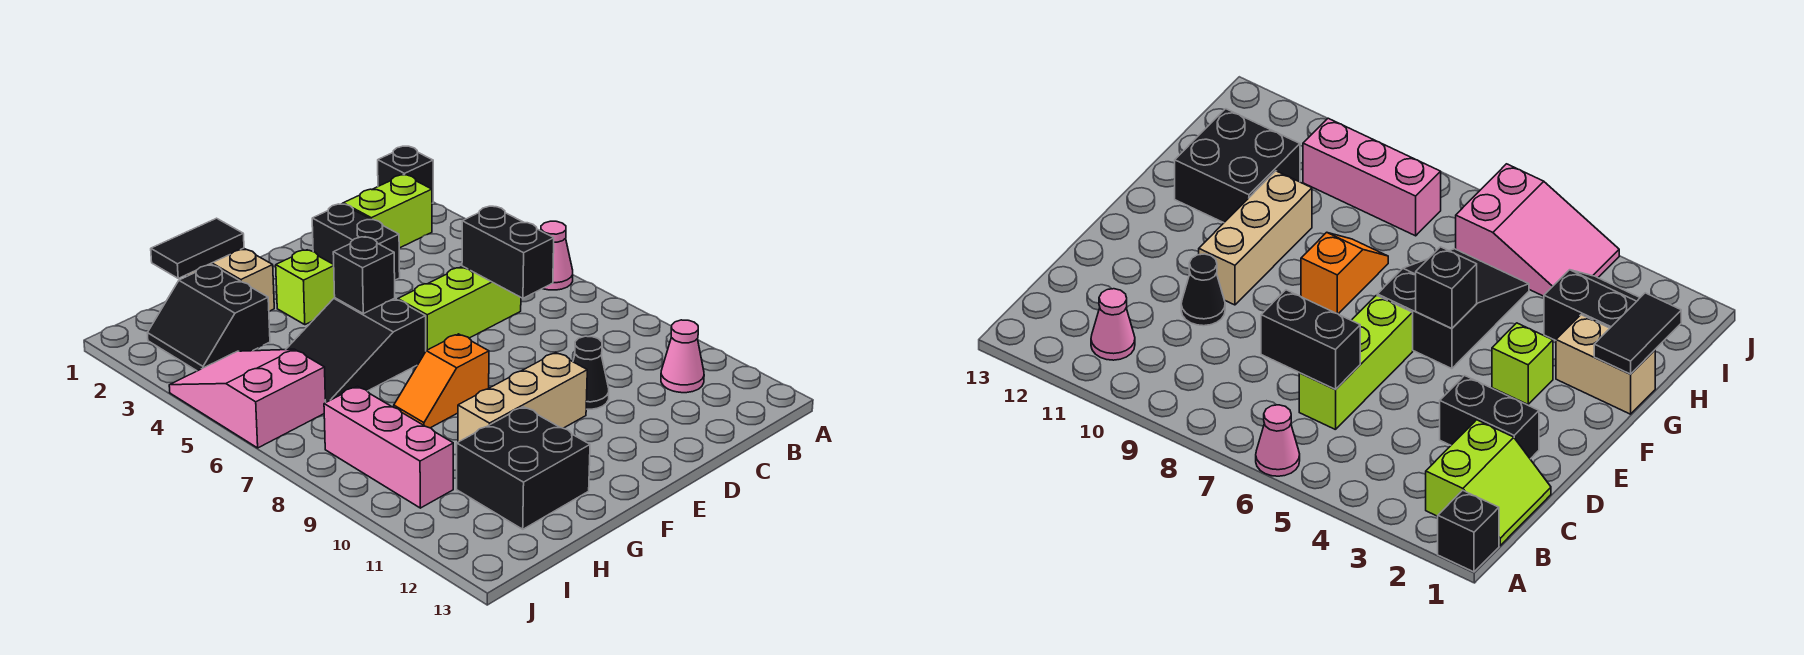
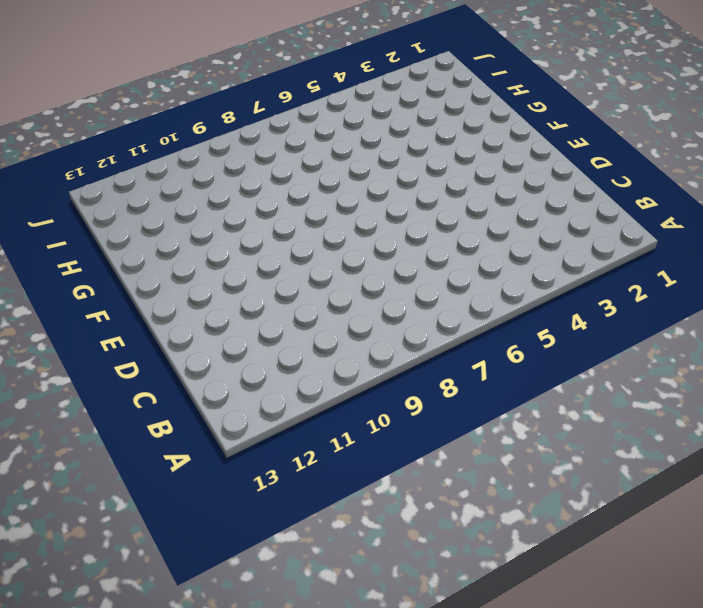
none -> black brick A1 level 1
none -> pink cone A6 level 1
none -> lime slope B1:C2 level 1 top 2

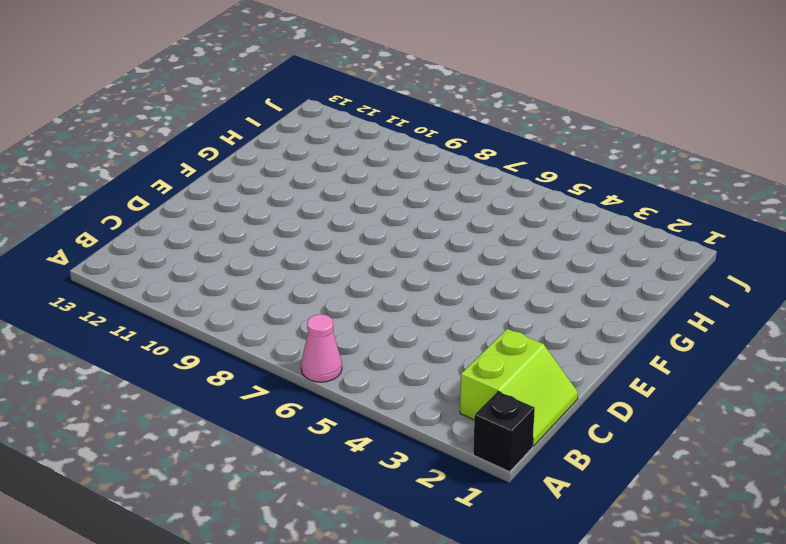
none -> pink cone B11 level 1
none -> lime brick C6:E6 level 1
none -> black brick D2:D3 level 1

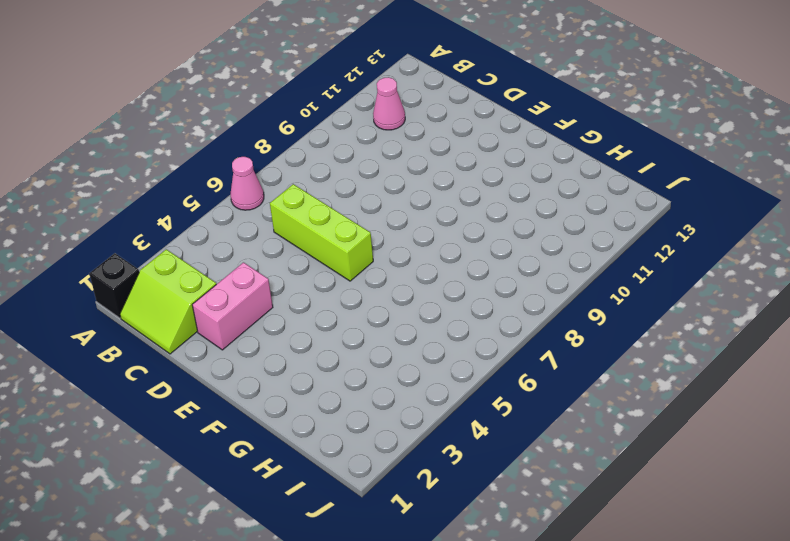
pink brick D2:D3 level 1 -> black brick D2:D3 level 1
none -> black cone D10 level 1
none -> tan brick E10:G10 level 1
none -> lime brick F3 level 1

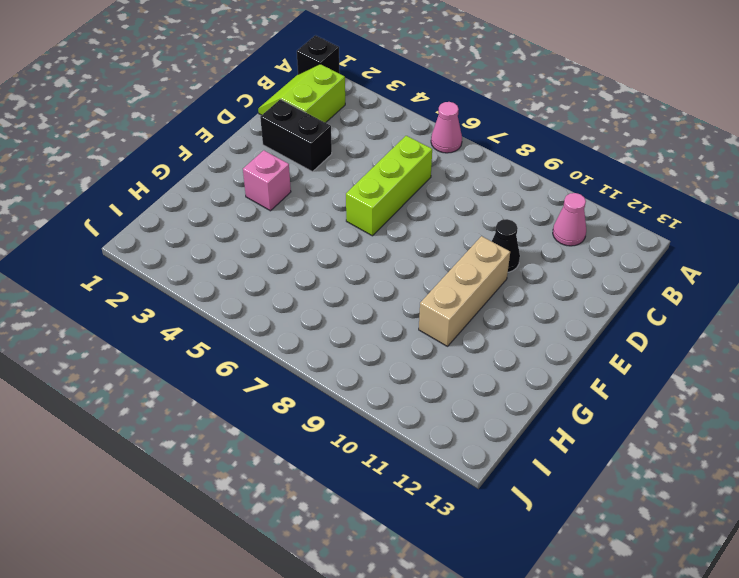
pink brick F3 level 1 -> lime brick F3 level 1
none -> black slope F5:H6 level 1 top F
none -> orange slope F8:G8 level 1 top F
none -> tan brick G1:G2 level 1

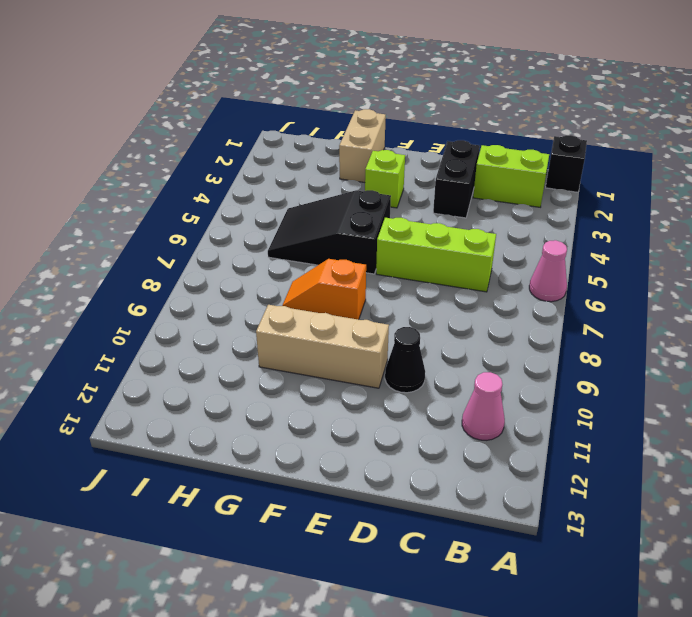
none -> black brick G11:H12 level 1
none -> black slope H2:I3 level 1 top H
none -> pink slope I4:J6 level 1 top 6

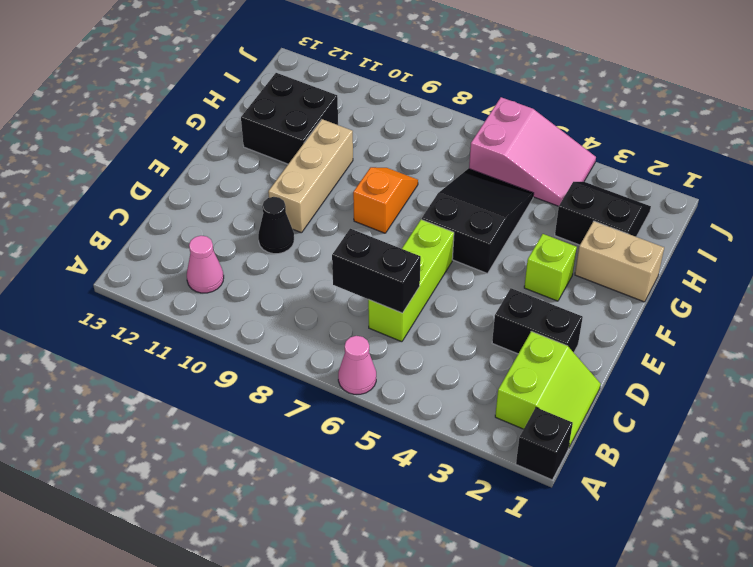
none -> pink brick I8:I10 level 1
none -> black brick F5 level 2
none -> black tile G1:H1 level 2

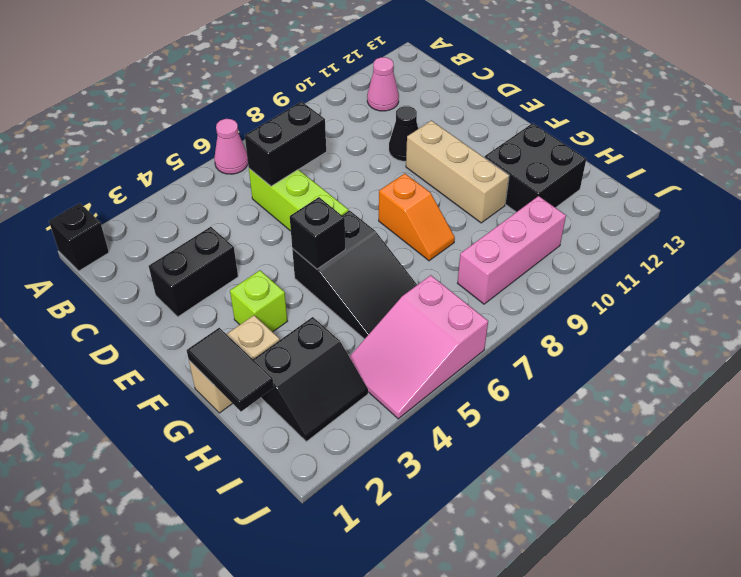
none -> lime slope B1:C2 level 1 top 2

